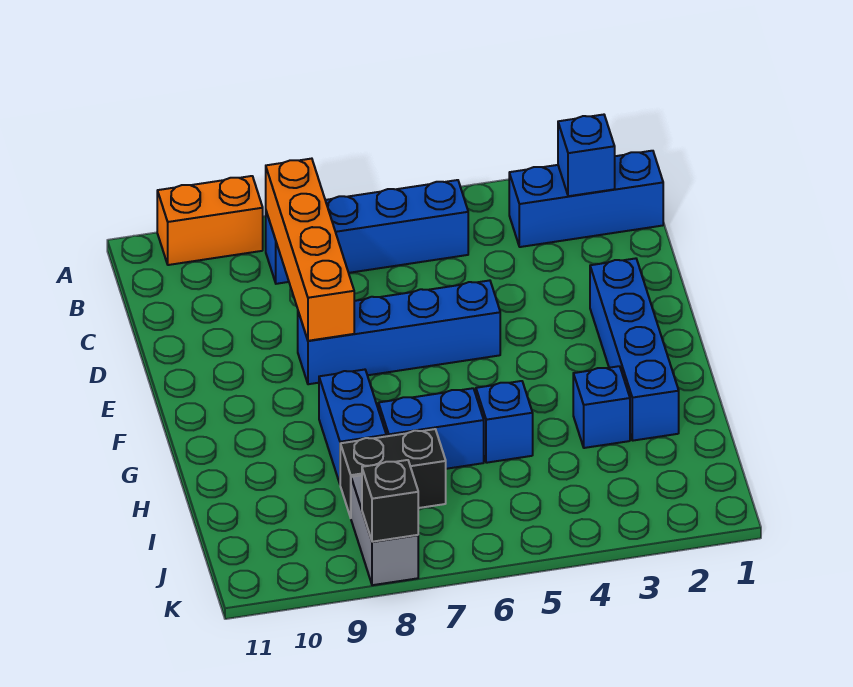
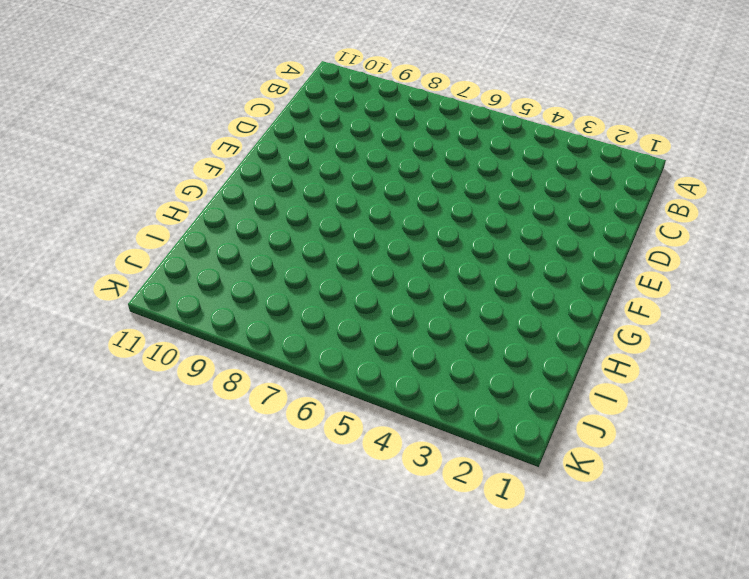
none -> orange brick A9:A10 level 1
none -> blue brick B1:B3 level 1
none -> blue brick B5:B8 level 1

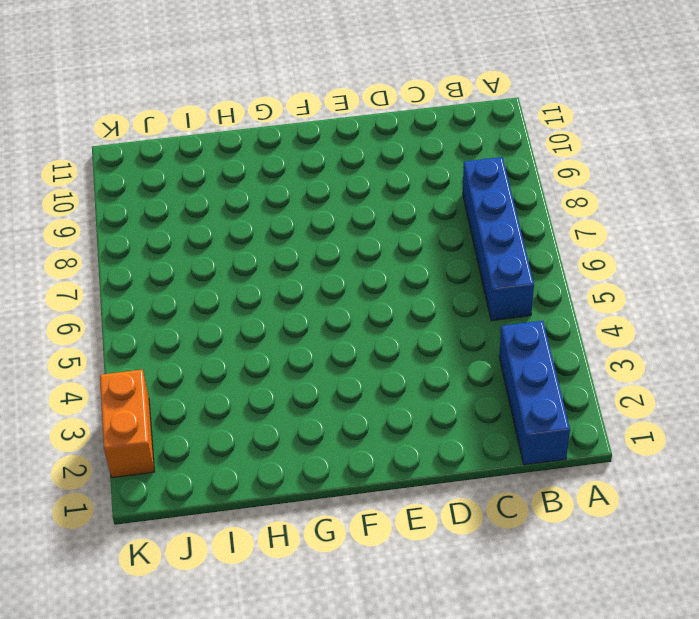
orange brick K2:K3 level 1 -> orange brick A9:A10 level 1
none -> blue brick E2:H2 level 1
none -> blue brick E5:E8 level 1
none -> blue brick G8:H8 level 1

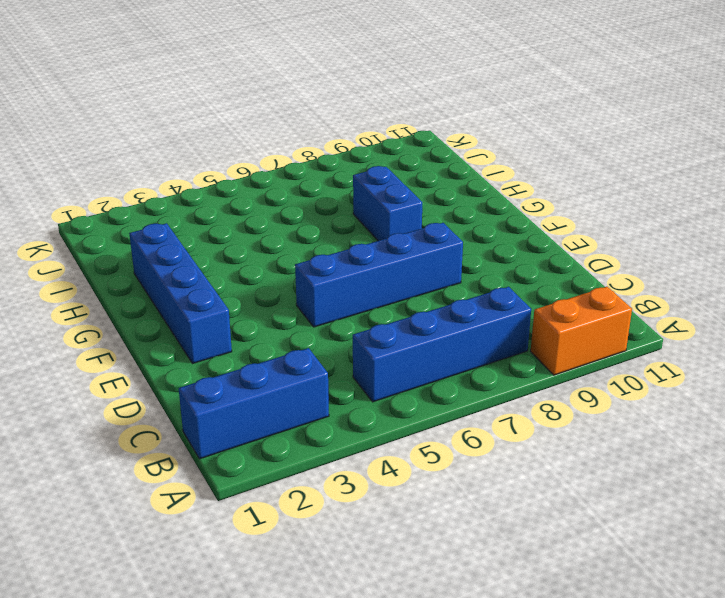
none -> blue brick H3 level 1
none -> blue brick H5 level 1
none -> blue brick H6:H7 level 1

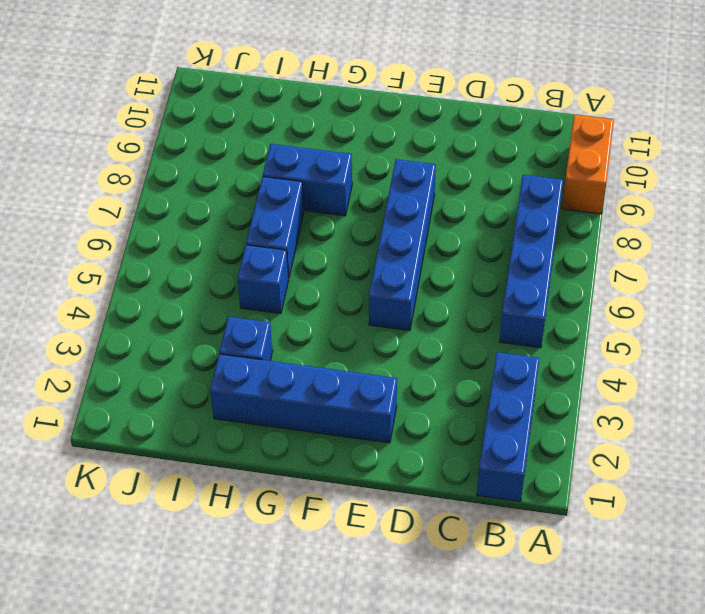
none -> black brick I7:I8 level 1
none -> grey brick J8:K8 level 1
none -> blue brick B2 level 2

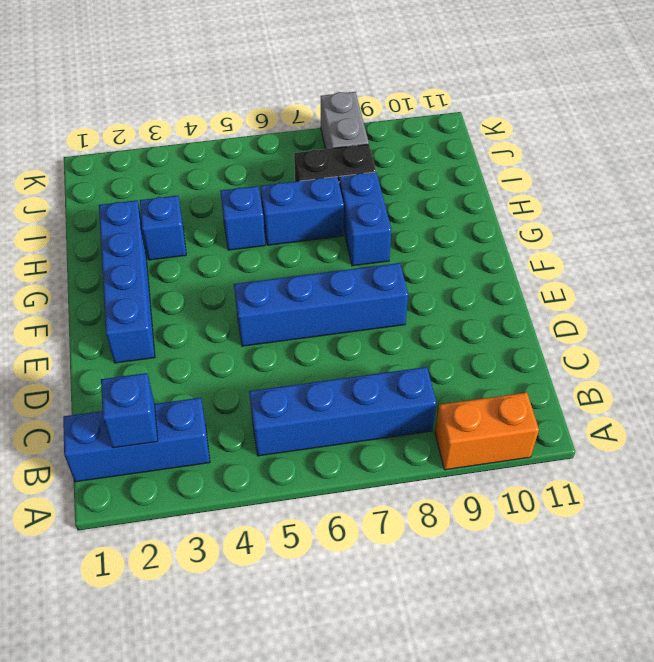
none -> orange brick B8:E8 level 2
none -> black brick K8 level 2

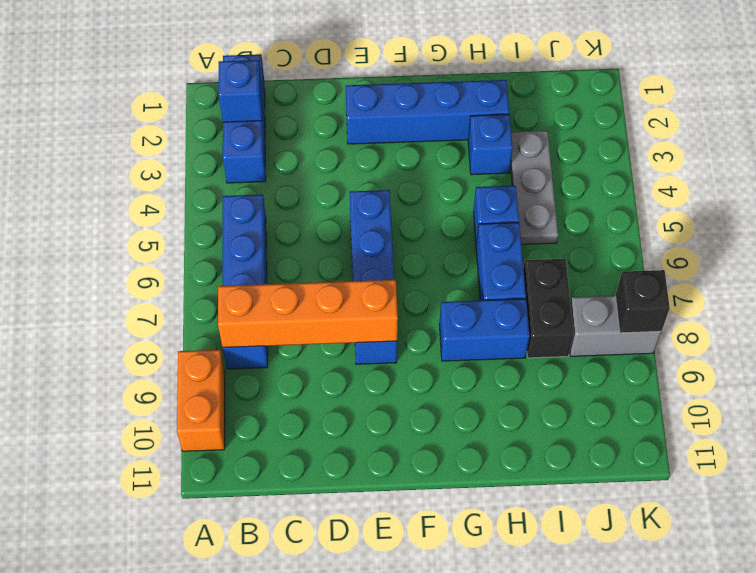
grey plate I3:I5 level 1 -> none

